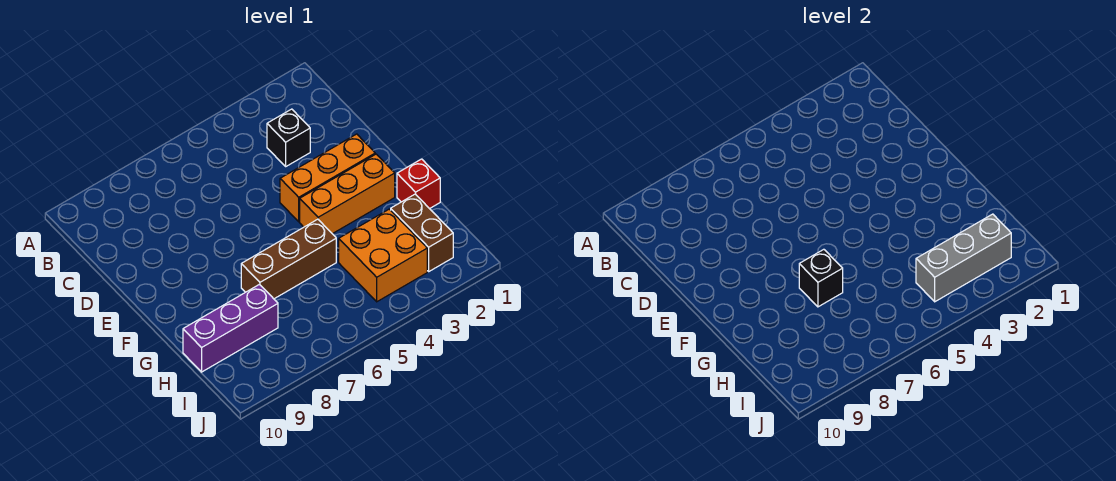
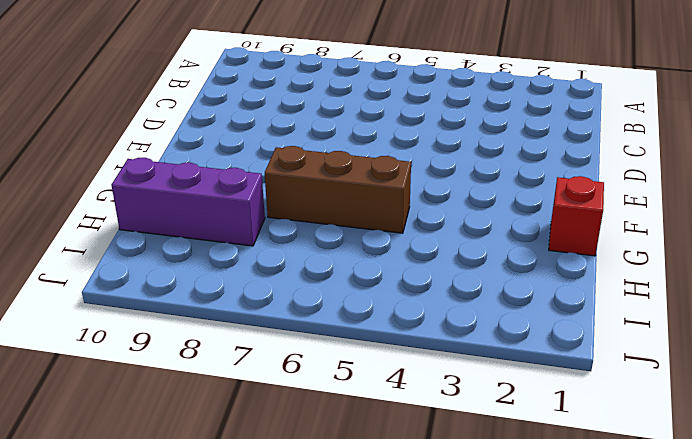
none -> black brick C3 level 1
none -> orange brick E2:E4 level 1

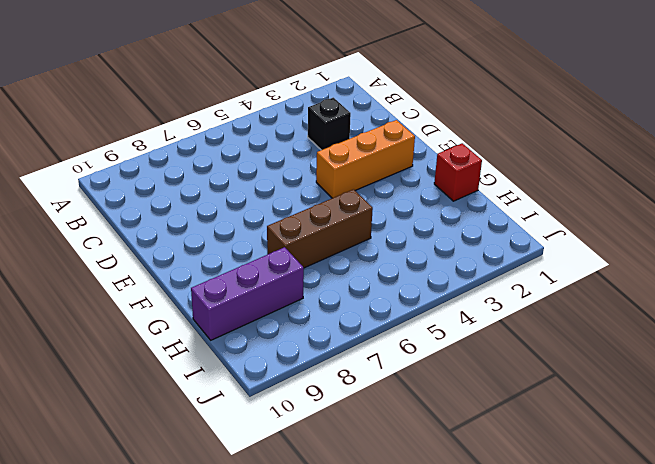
none -> orange brick F2:F4 level 1
none -> brown brick H2:I2 level 1

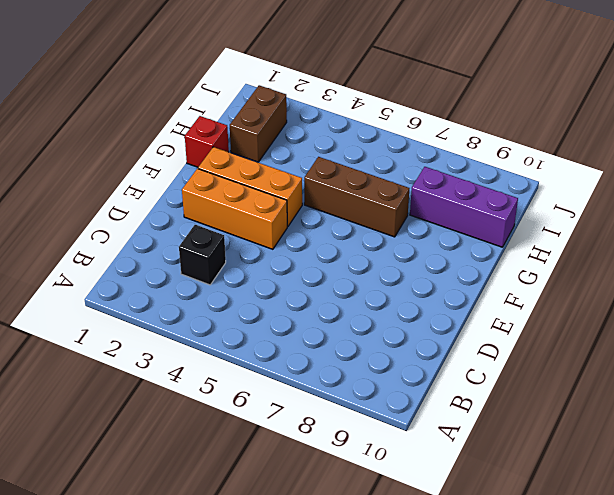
none -> orange brick H3:I4 level 1
none -> black brick G7 level 2

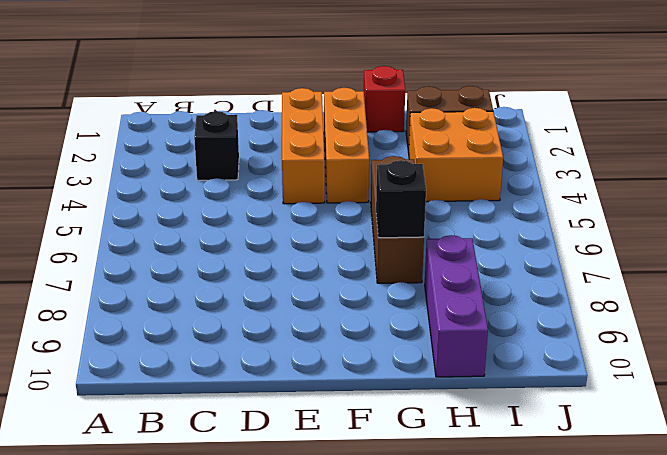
none -> grey brick I2:I4 level 2

